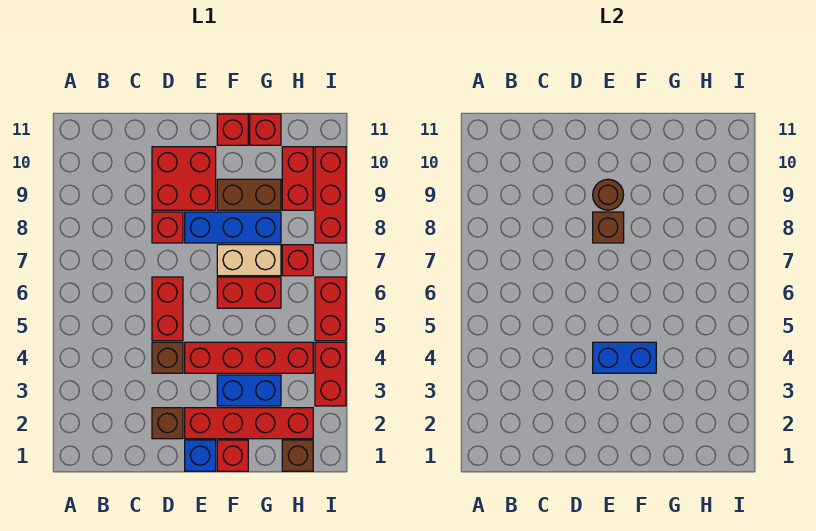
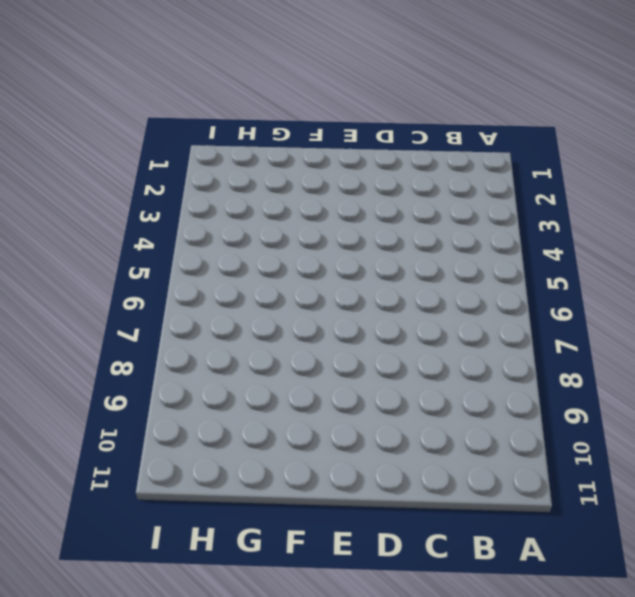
none -> brown brick D2 level 1
none -> brown brick D4 level 1
none -> red brick D5:D6 level 1

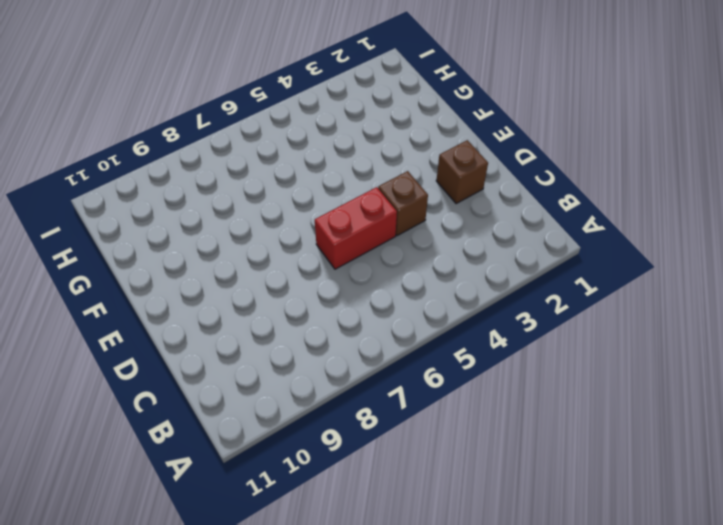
none -> red brick D8 level 1
none -> red brick D9:E10 level 1
none -> blue brick E1 level 1

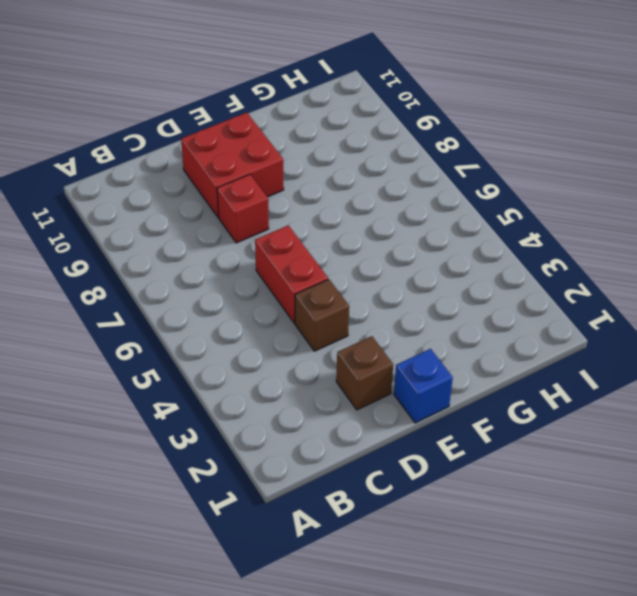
none -> red brick E2:H2 level 1
none -> red brick E4:H4 level 1
none -> blue brick E8:G8 level 1

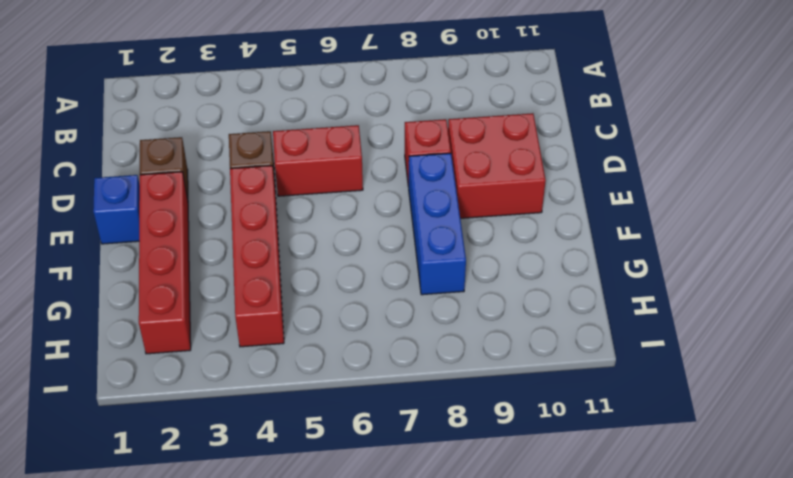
none -> red brick F1 level 1
none -> blue brick F3:G3 level 1
none -> red brick F6:G6 level 1

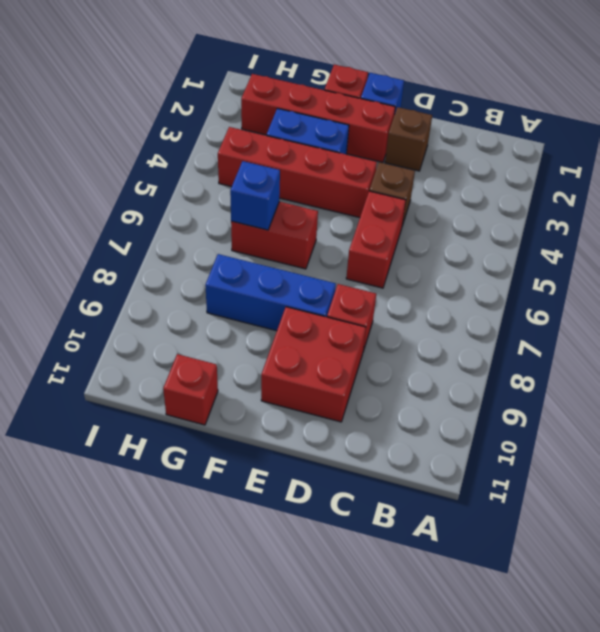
blue brick G6 level 2 -> none
none -> tan brick F7:G7 level 1
none -> brown brick F9:G9 level 1
none -> red brick F11 level 1

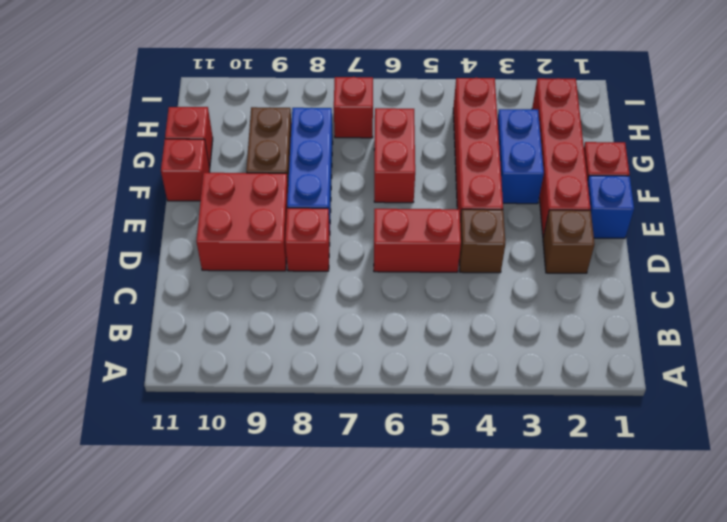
none -> tan brick F7:G7 level 1
none -> brown brick H1 level 1
none -> red brick H9:H10 level 1

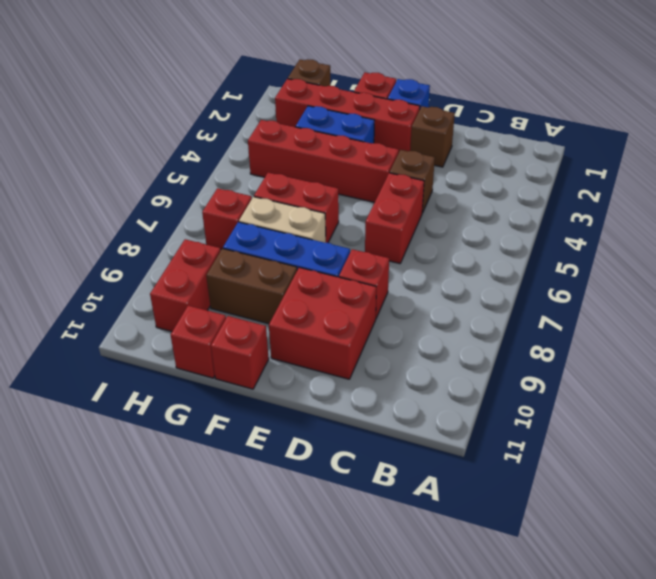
none -> red brick I3:I4 level 1
none -> red brick I5:I6 level 1
none -> red brick I8:I10 level 1

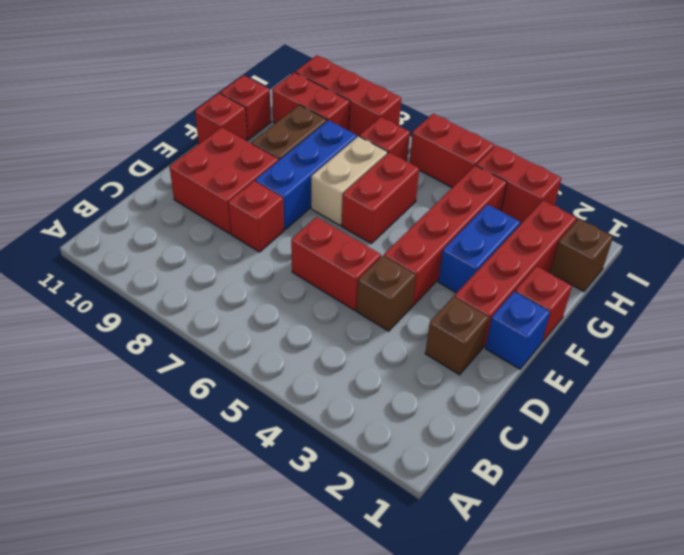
none -> blue brick E4:F4 level 2
none -> brown brick E8 level 2
none -> brown round brick E9 level 2

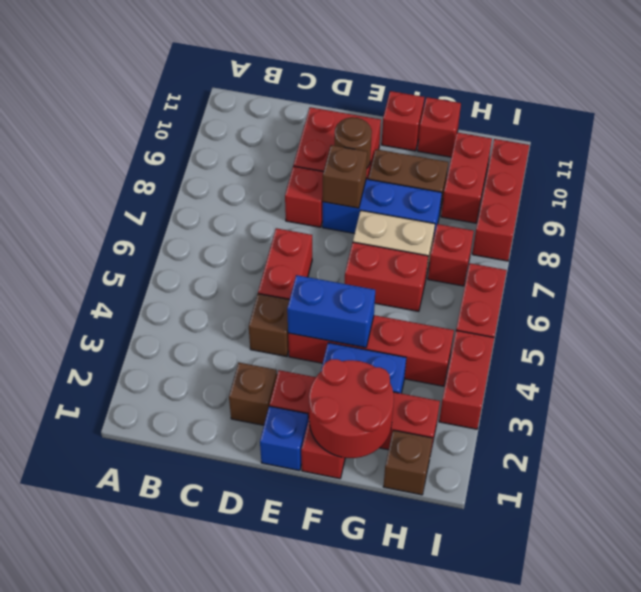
red round brick F1:G2 level 2 -> none

